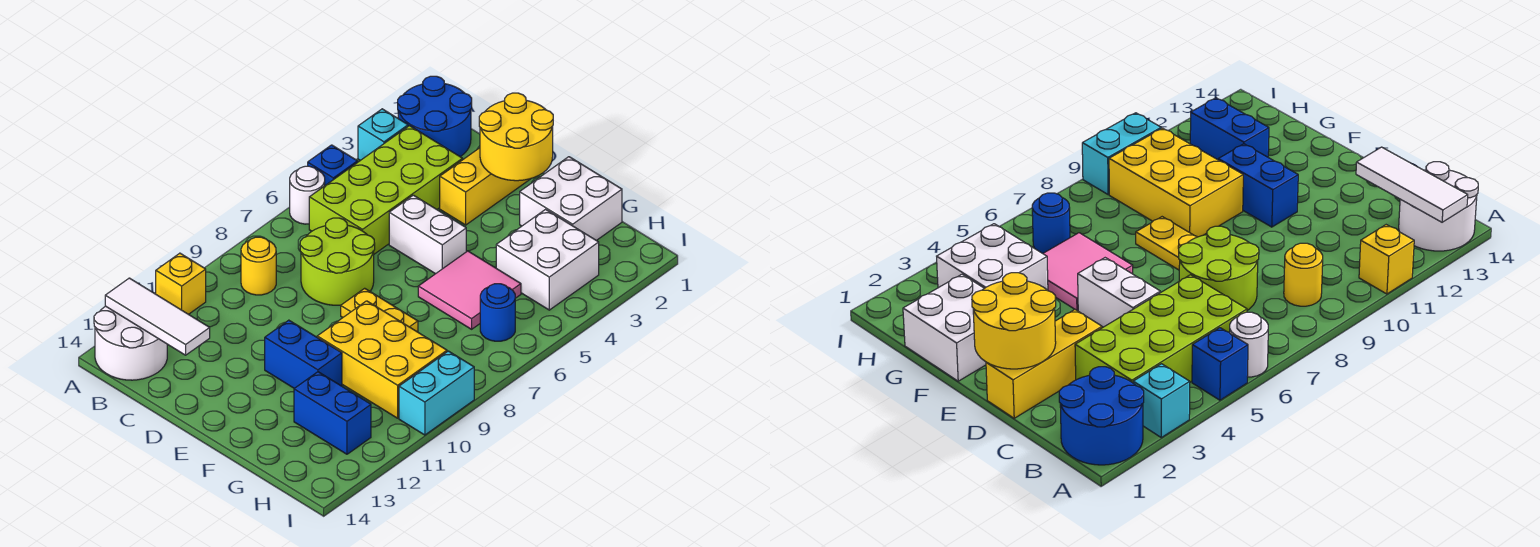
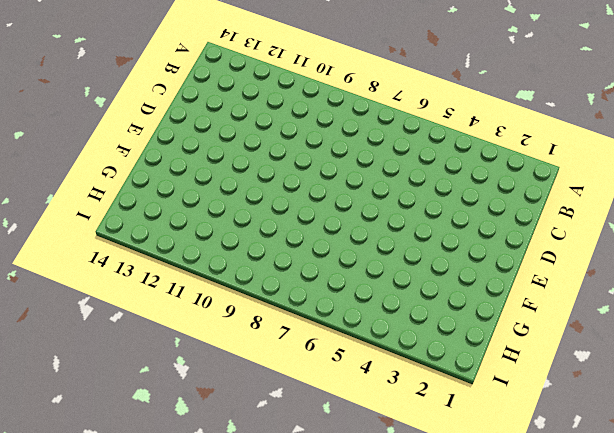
none -> blue round brick A1:B2 level 1
none -> cyan brick A3 level 1
none -> blue brick A5 level 1

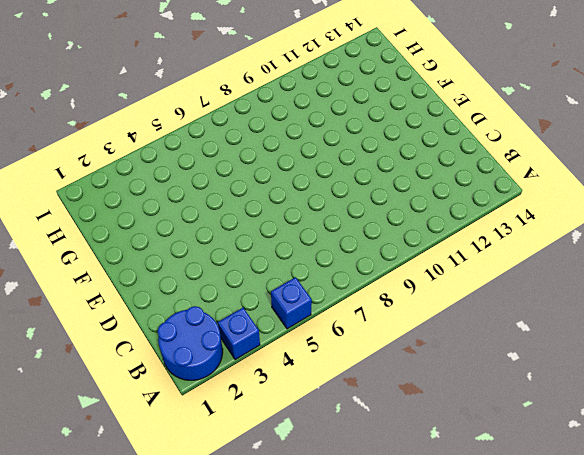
blue brick A3 level 1 -> cyan brick A3 level 1
none -> white round brick A6 level 1
none -> yellow brick A11 level 1
none -> white round brick A13:B14 level 1

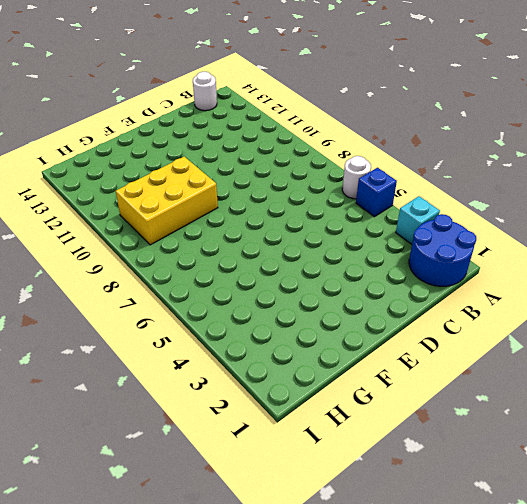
white round brick B14 level 1 -> white round brick A13:B14 level 1
none -> yellow brick A11 level 1
none -> lime brick B3:C6 level 1
none -> yellow round brick B9 level 1

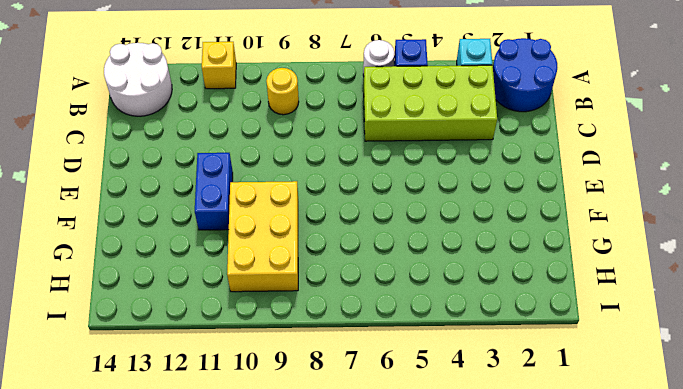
none -> lime round brick C7:D8 level 1
none -> yellow brick D1:D3 level 1
none -> white brick D5:E5 level 1

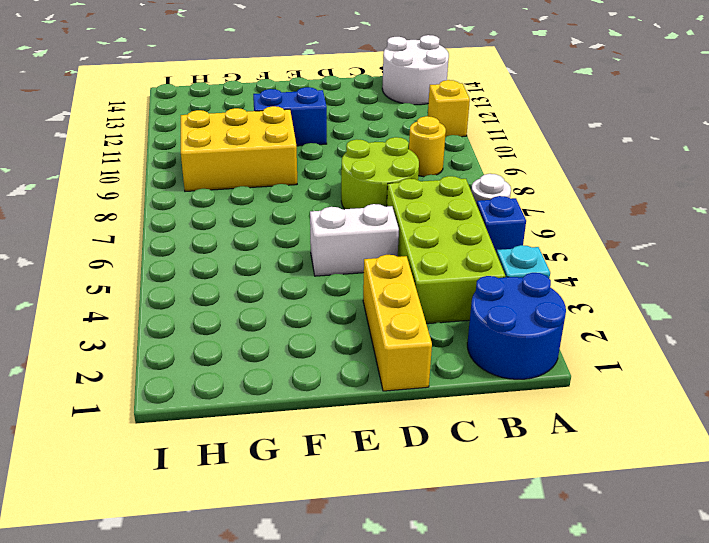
none -> yellow plate E8:F8 level 1
none -> white brick F1:G2 level 1
none -> pink tile F5:G6 level 1

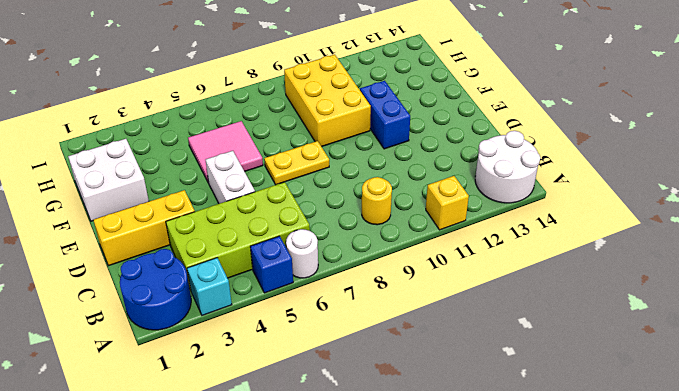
yellow plate E7:E8 level 1 -> yellow plate E8:F8 level 1
none -> lime round brick C7:D8 level 1
none -> white brick G3:H4 level 1
none -> blue brick G12:H12 level 1

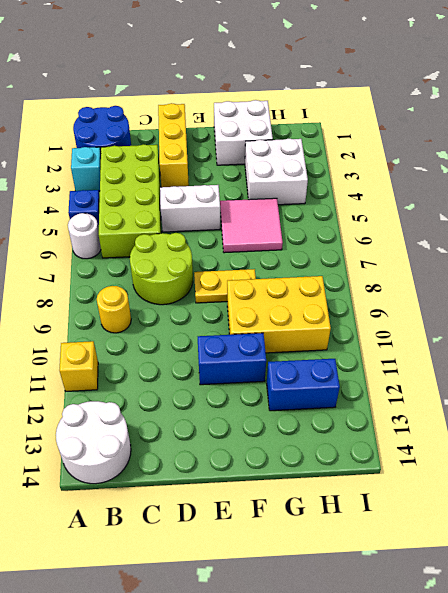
none -> blue round brick H6 level 1
none -> cyan brick I9:I10 level 1
none -> white tile A13:C13 level 2

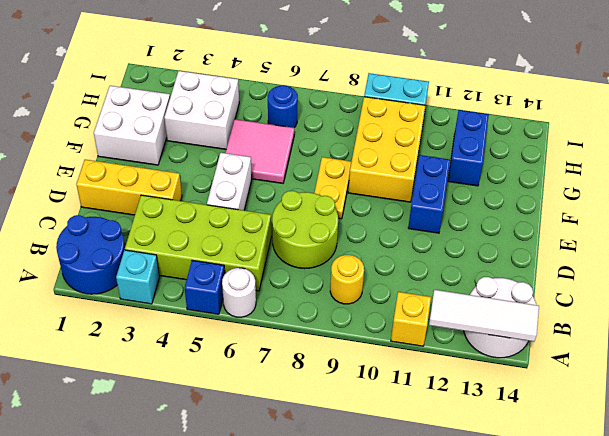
white tile A12:A14 level 2 -> white tile A13:C13 level 2
none -> yellow round brick D1:E2 level 2

